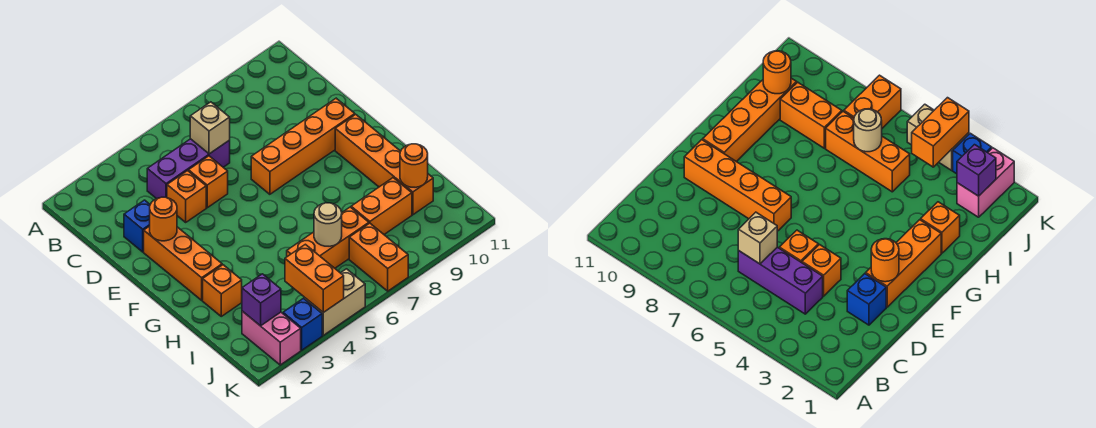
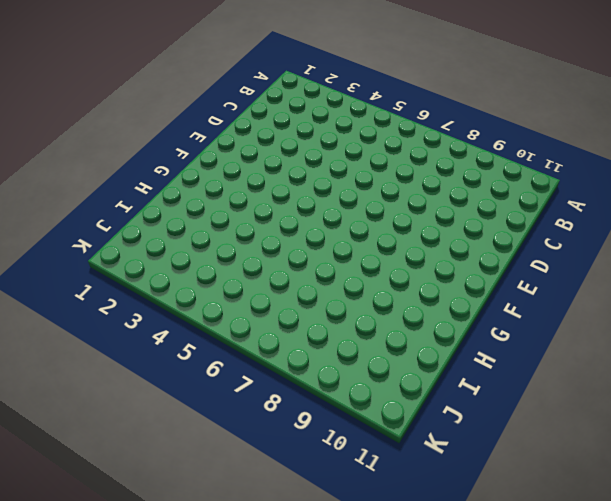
none -> purple brick C4:C6 level 1
none -> blue brick D2 level 1
none -> orange brick D4 level 1

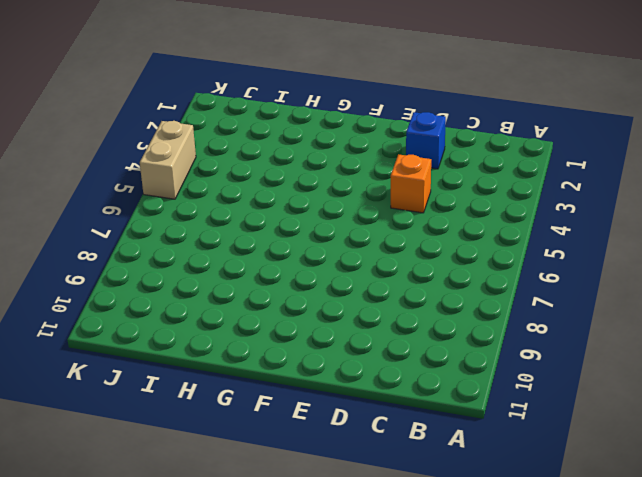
none -> purple brick C4:C6 level 1
none -> orange brick D5 level 1
none -> orange brick E2:G2 level 1

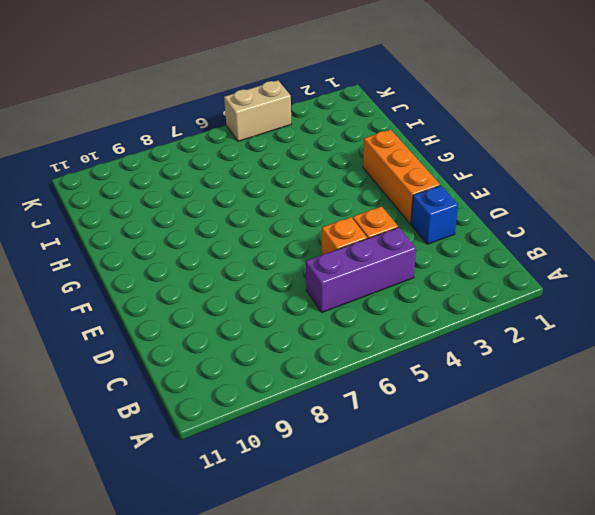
none -> orange brick E7:E10 level 1
none -> orange brick F10:I10 level 1
none -> orange brick H2 level 1

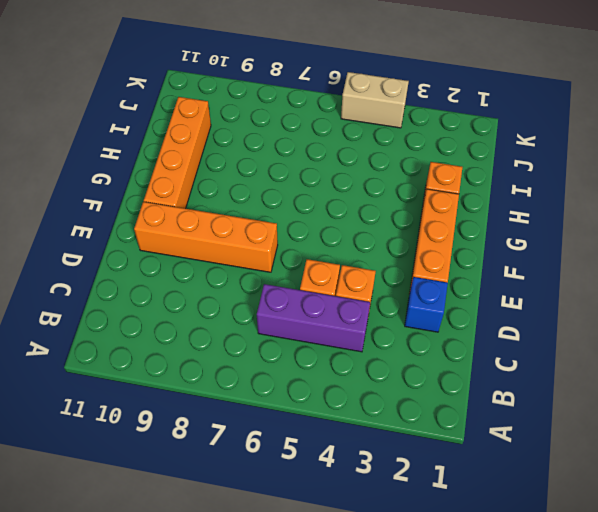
none -> orange brick I5:I7 level 1
none -> orange brick I8:I9 level 1
none -> pink brick J2:K2 level 1

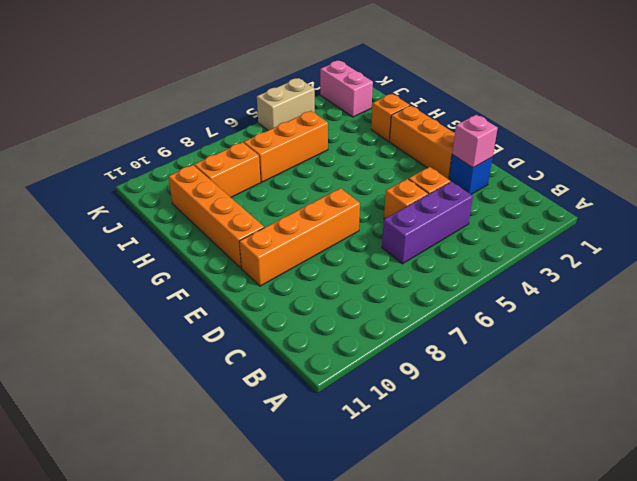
pink brick D2 level 2 -> none
none -> orange brick J7:K7 level 1
none -> blue brick K3 level 1
none -> tan brick C6 level 2

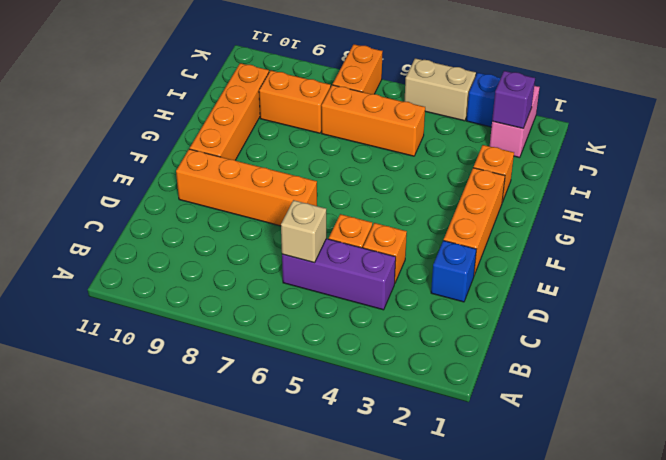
none -> orange round brick E2 level 2
none -> tan round brick I6 level 2
none -> orange round brick I10 level 2

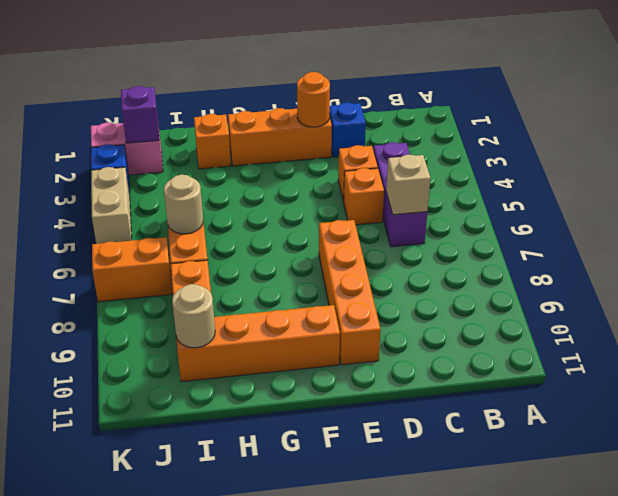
tan round brick I10 level 2 -> orange round brick I10 level 2
none -> orange brick J4:K4 level 2

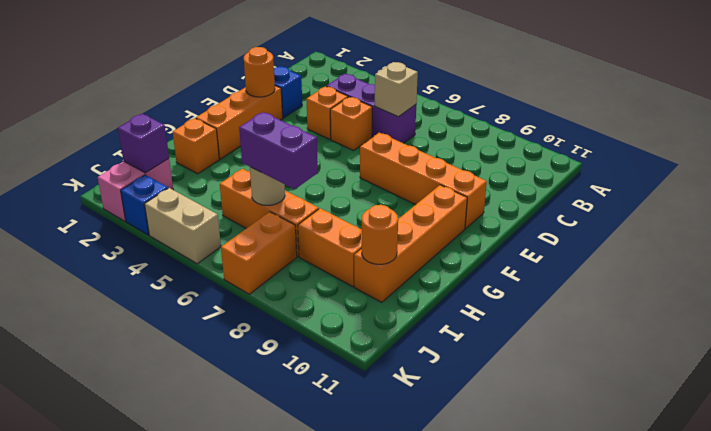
purple brick I6:I7 level 3 -> none
none -> orange brick J4:K4 level 2

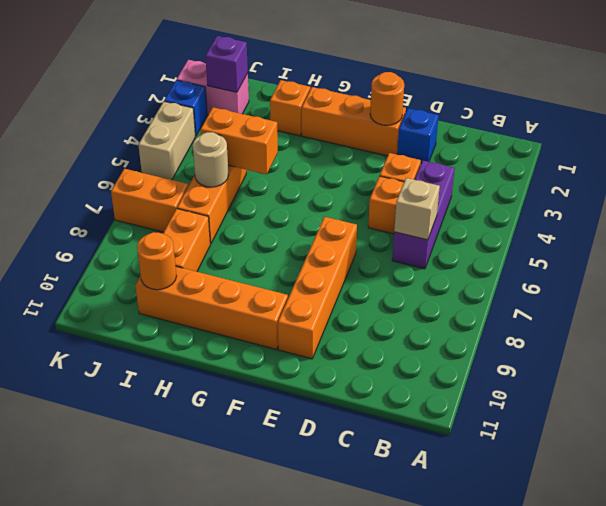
orange brick H5:I5 level 2 -> orange brick J4:K4 level 2

